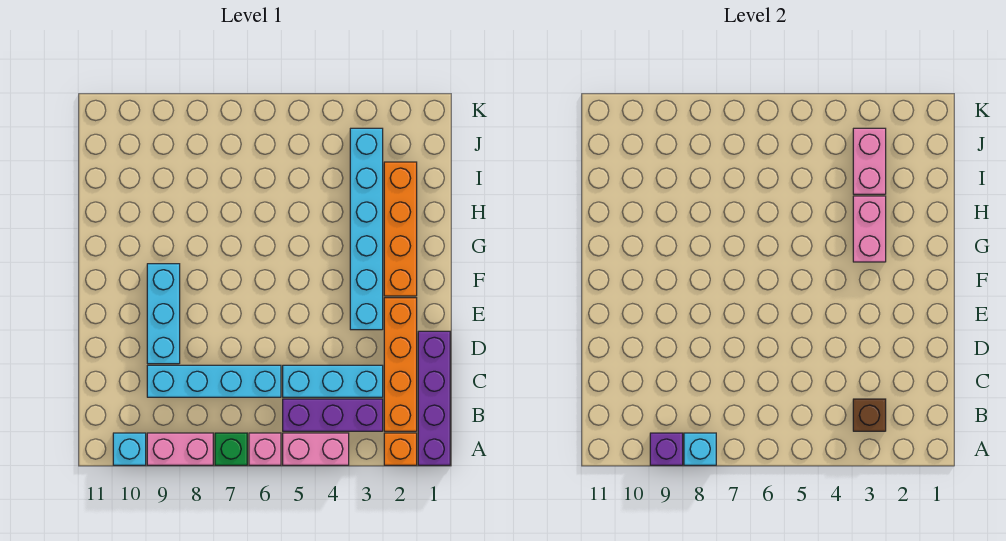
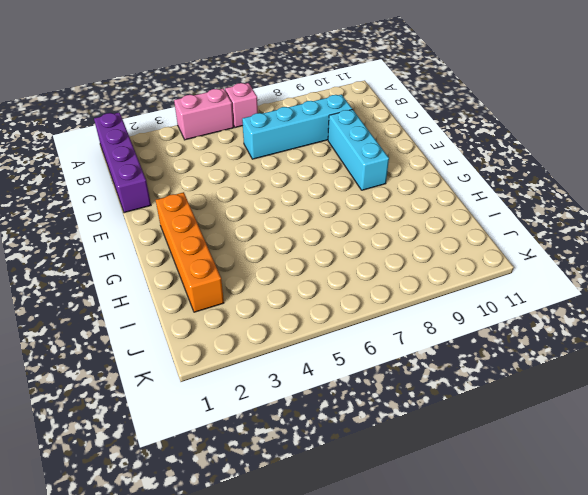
none -> orange brick A2 level 1
none -> green brick A7 level 1
none -> pink brick A8:A9 level 1

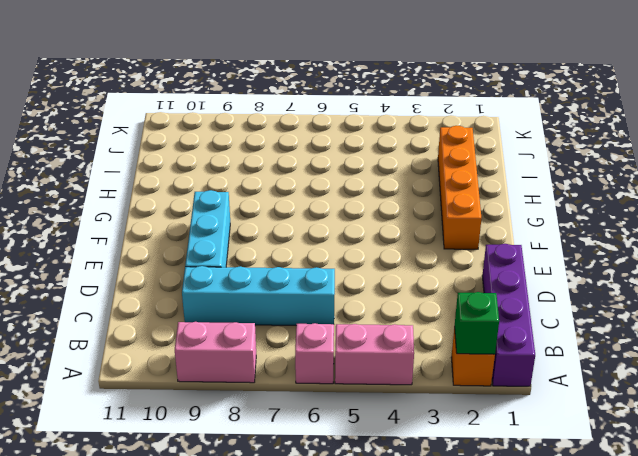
green brick A2 level 2 -> green brick A7 level 1
none -> cyan brick A10 level 1
none -> orange brick B2:E2 level 1
none -> purple brick B3:B5 level 1

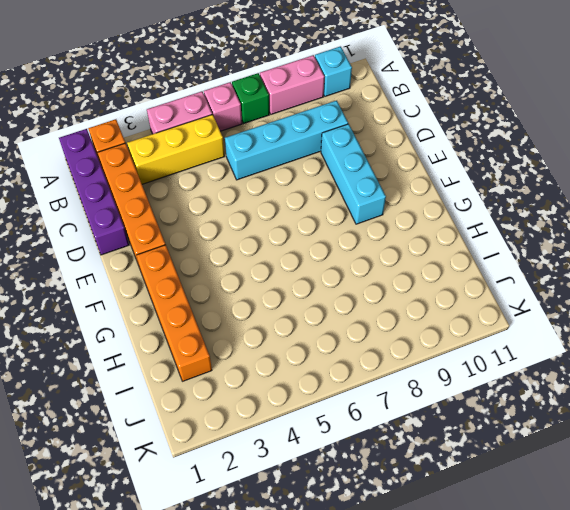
yellow brick B3:B5 level 1 -> purple brick B3:B5 level 1
none -> cyan brick C3:C5 level 1
none -> cyan brick E3:J3 level 1
none -> cyan brick A8 level 2

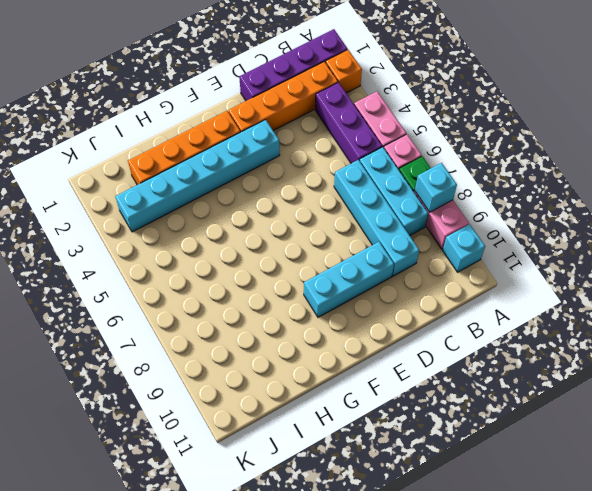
cyan brick B6:B8 level 1 -> cyan brick C3:C5 level 1
none -> purple brick A9 level 2
none -> brown brick B3 level 2
none -> pink brick G3:H3 level 2

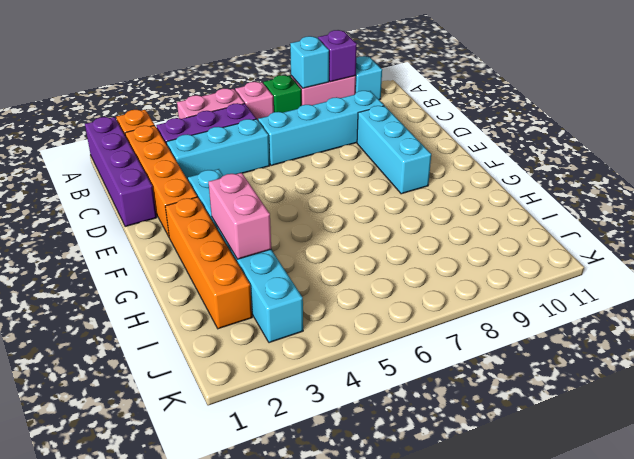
none -> brown brick B3 level 2
none -> pink brick I3:J3 level 2

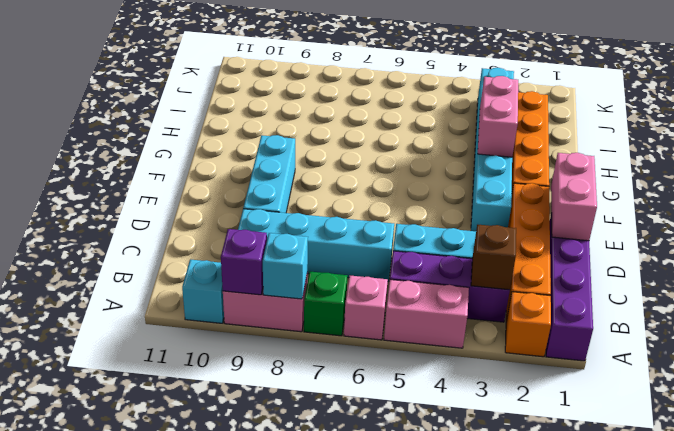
pink brick D1:E1 level 2 -> pink brick I3:J3 level 2

